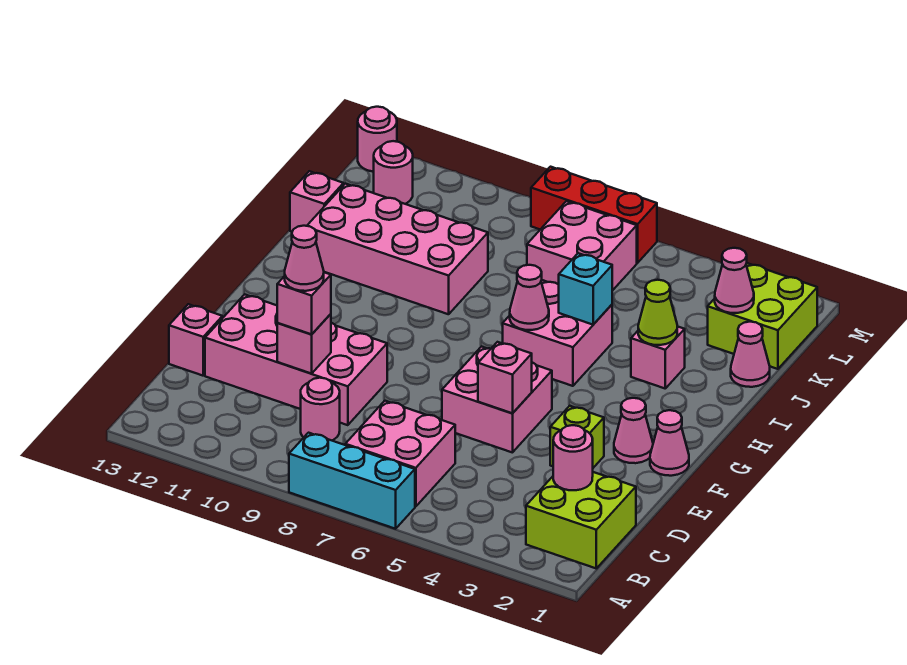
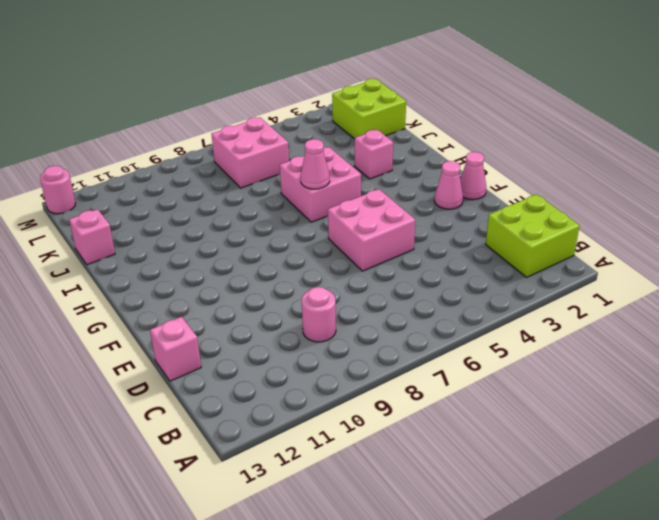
none -> cyan brick A6:A8 level 1
none -> pink brick B6:C7 level 1
none -> pink brick D9:E12 level 1

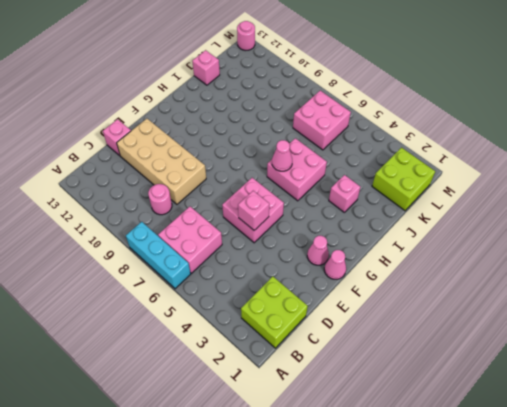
tan brick D9:E12 level 1 -> pink brick D9:E12 level 1
none -> lime brick E3 level 1
none -> pink brick I9:J12 level 1
none -> pink cone J1 level 1

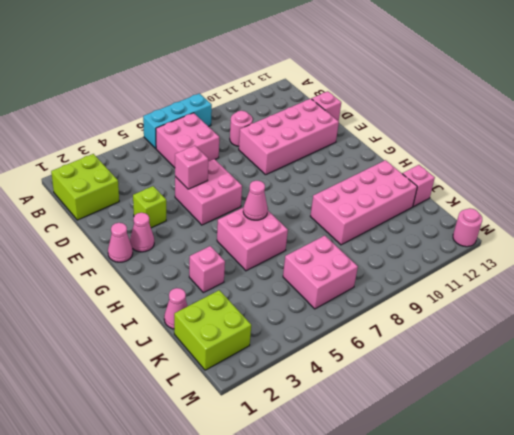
none -> pink round brick L12 level 1
none -> red brick M6:M8 level 1
none -> pink round brick C2 level 2

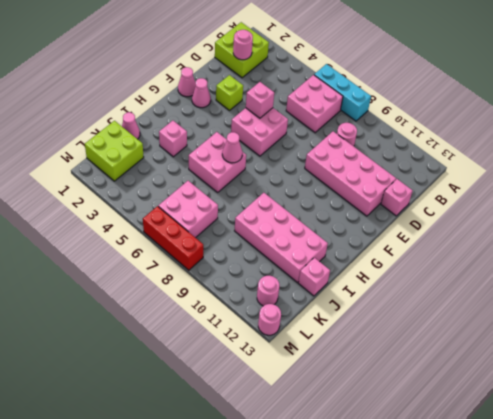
none -> pink brick D10 level 2
none -> lime cone I3 level 2
none -> cyan brick I5 level 2

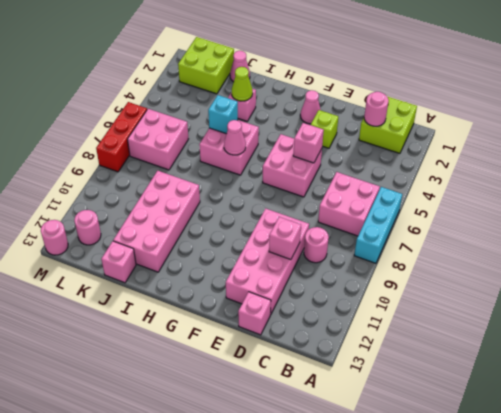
none -> pink cone F1 level 1
none -> pink cone K2 level 2
none -> pink brick D10 level 3

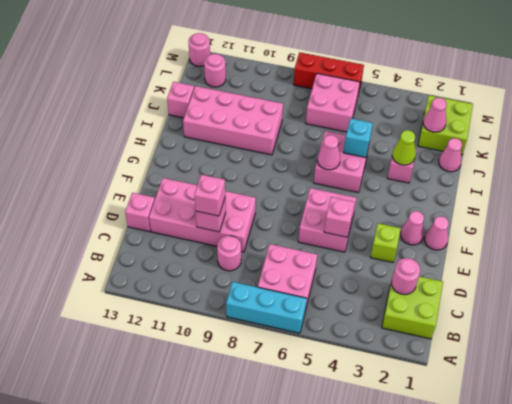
none -> pink cone D10 level 4

